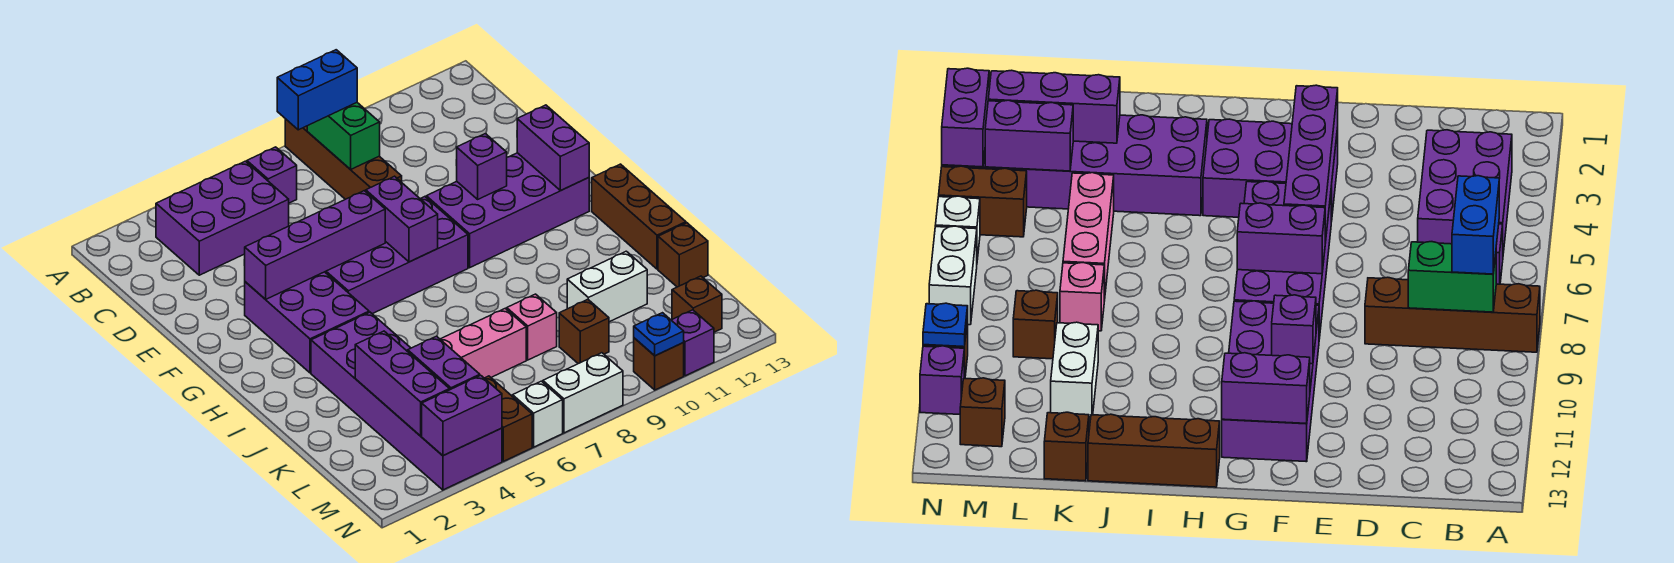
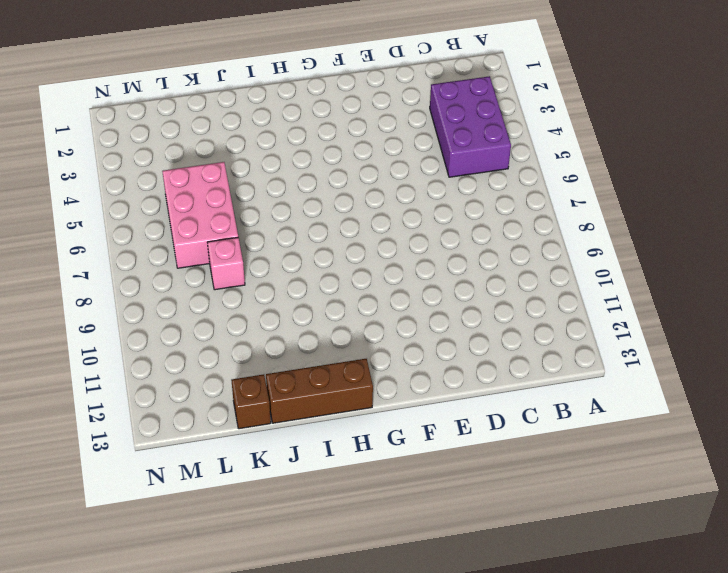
pink brick K5:L7 level 1 -> pink brick K5:K7 level 1
none -> brown brick A8:D8 level 1
none -> purple brick B6 level 1
none -> purple brick F3:H4 level 1

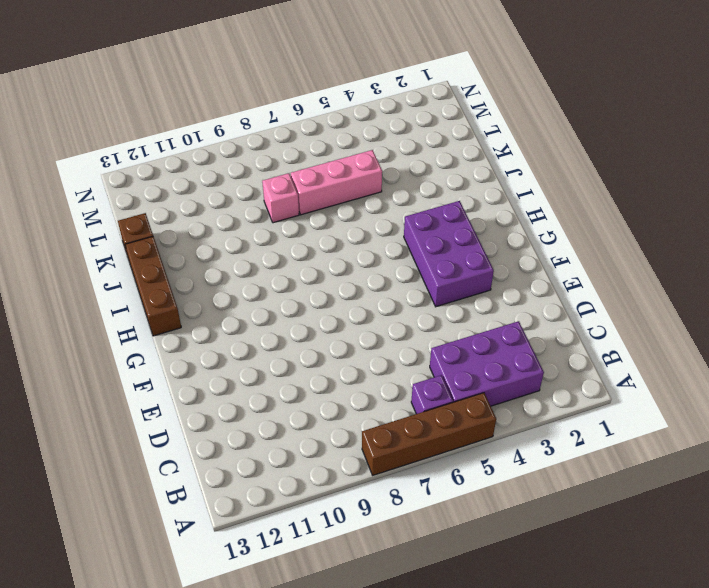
brown brick A5:A8 level 1 -> brown brick A8:D8 level 1
none -> purple brick F5:G8 level 1
none -> purple brick F9:G12 level 1
none -> purple brick I3:N4 level 1

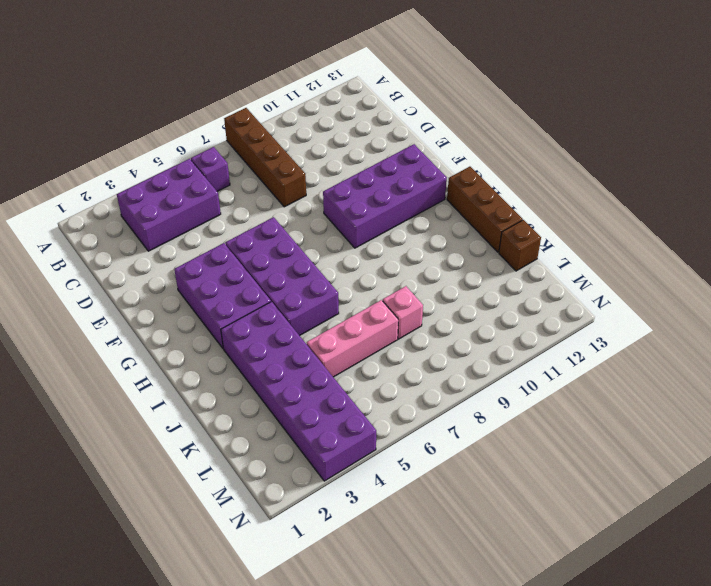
purple brick F5:I6 level 1 -> purple brick F5:G8 level 1
none -> white brick K10:K11 level 1
none -> brown brick L9 level 1
none -> brown brick M5:N5 level 1

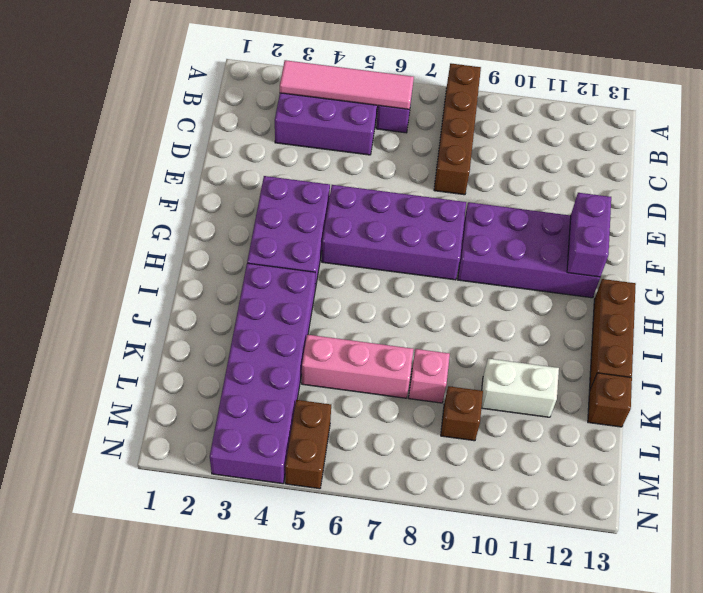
pink tile B3:B6 level 2 -> none
none -> brown brick M12 level 1
none -> white brick N6 level 1
none -> white brick N7:N8 level 1

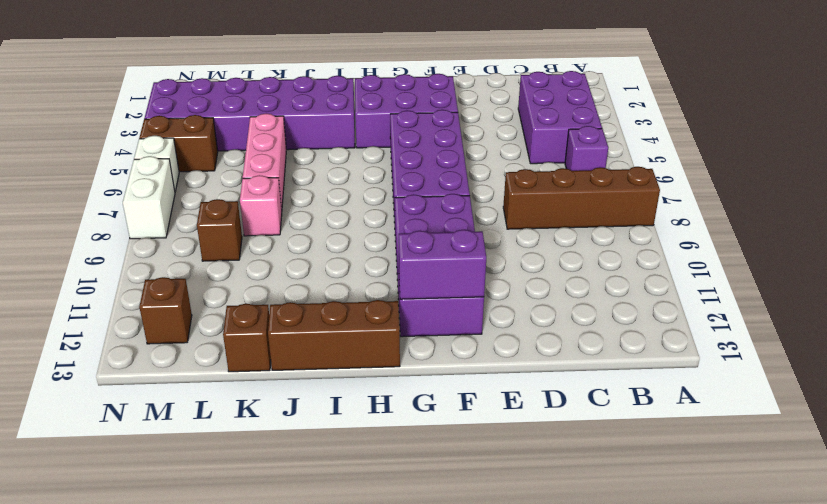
none -> white brick K10:K11 level 1
none -> brown brick N10 level 1
none -> purple brick N11 level 1

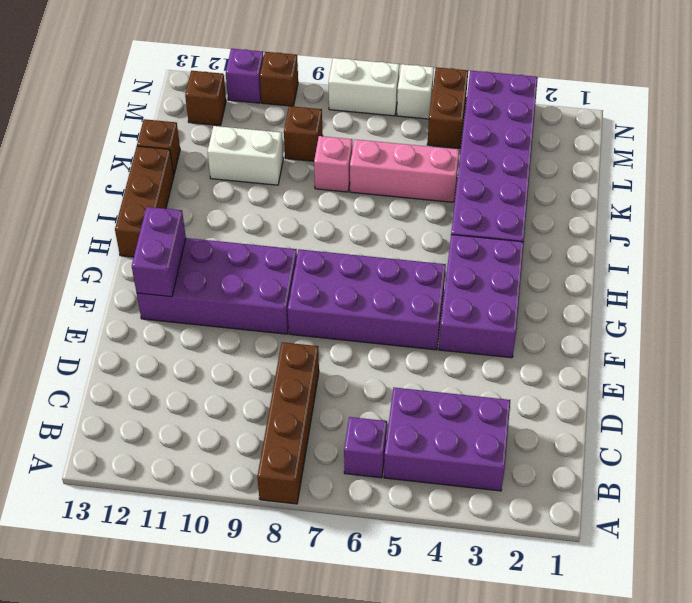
none -> green brick B8:C8 level 2
none -> purple brick F3:F6 level 2
none -> purple brick F7:G7 level 2

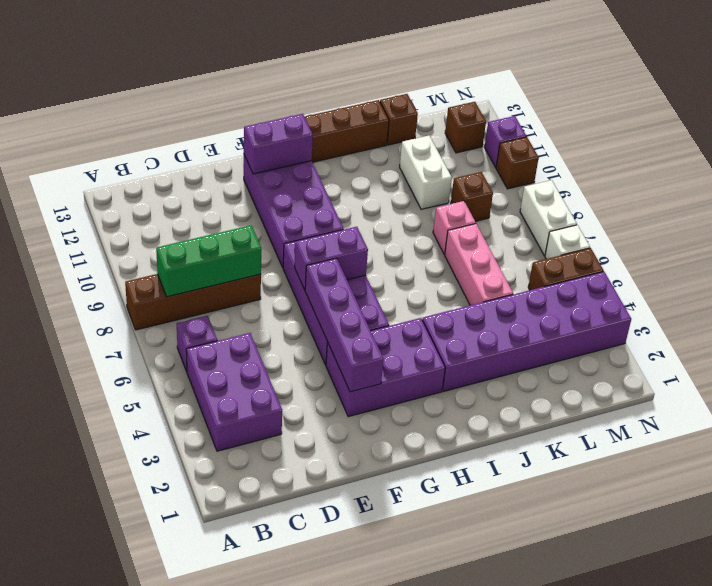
green brick B8:D8 level 2 -> green brick B8:C8 level 2
none -> purple brick F10 level 2
none -> purple brick K3:M3 level 2
none -> purple brick L4:M4 level 2

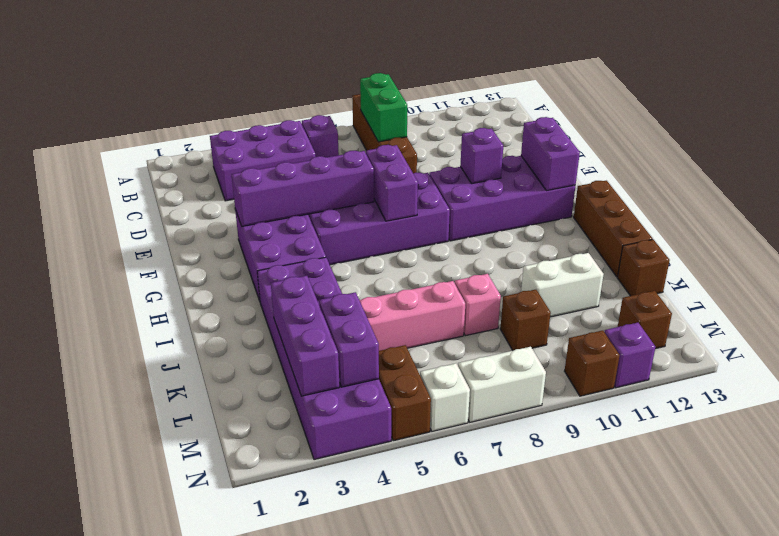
none -> purple brick N3:N4 level 2
none -> blue plate N10 level 2
none -> blue brick B7:B8 level 3

